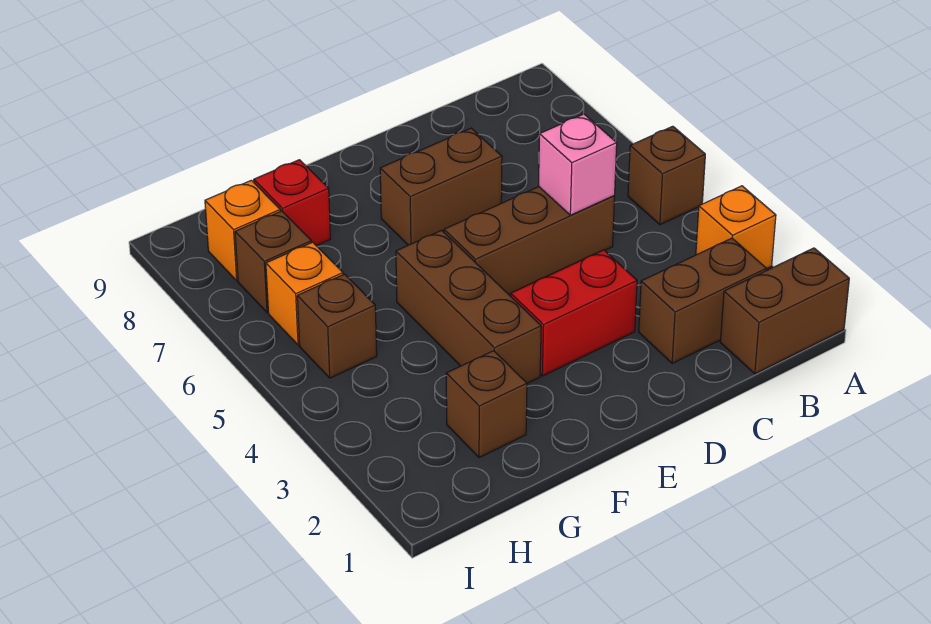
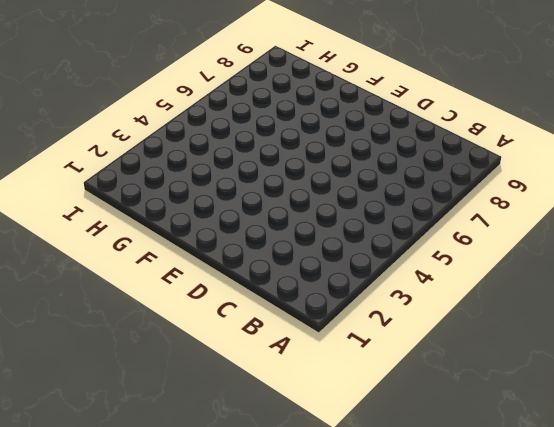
none -> brown brick A1:B1 level 1
none -> orange brick A3 level 1
none -> brown brick A5 level 1

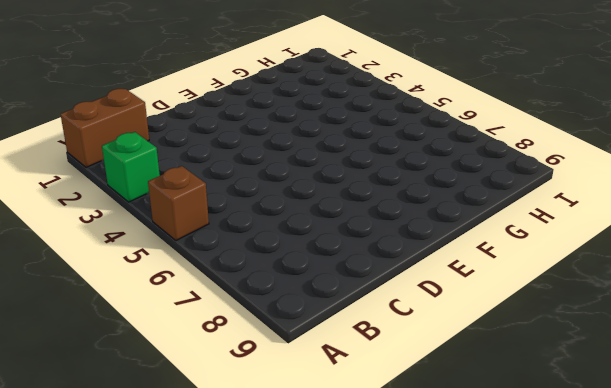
green brick A3 level 1 -> orange brick A3 level 1
none -> brown brick B2:C2 level 1
none -> brown brick C5:E5 level 1
none -> red brick D3:E3 level 1

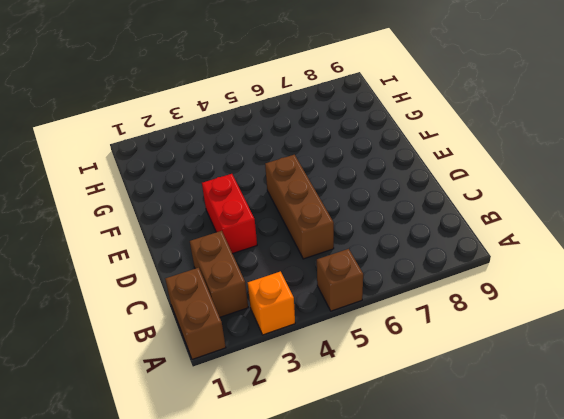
none -> brown brick D7:E7 level 1
none -> brown brick F3:F5 level 1
none -> brown brick G2 level 1

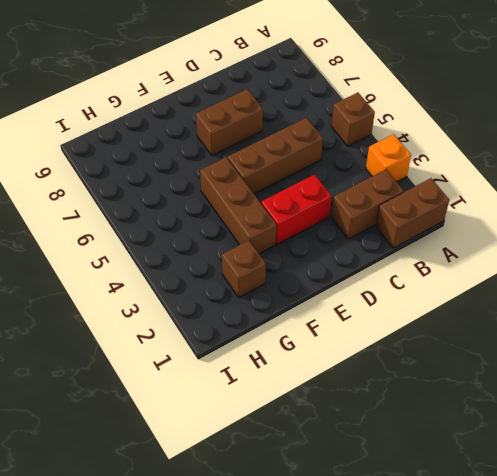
none -> red brick G8 level 1
none -> brown brick H5 level 1
none -> orange brick H6 level 1

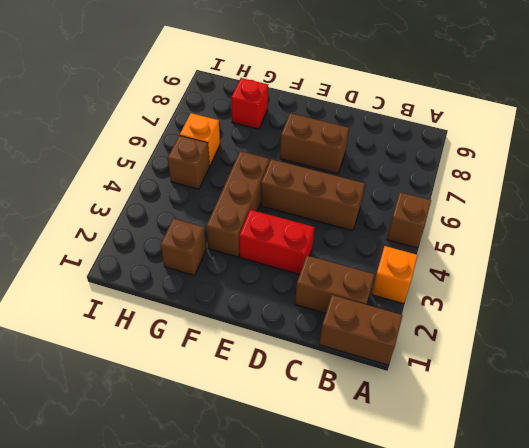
none -> brown brick H7 level 1
none -> orange brick H8 level 1
none -> pink brick C5 level 2

